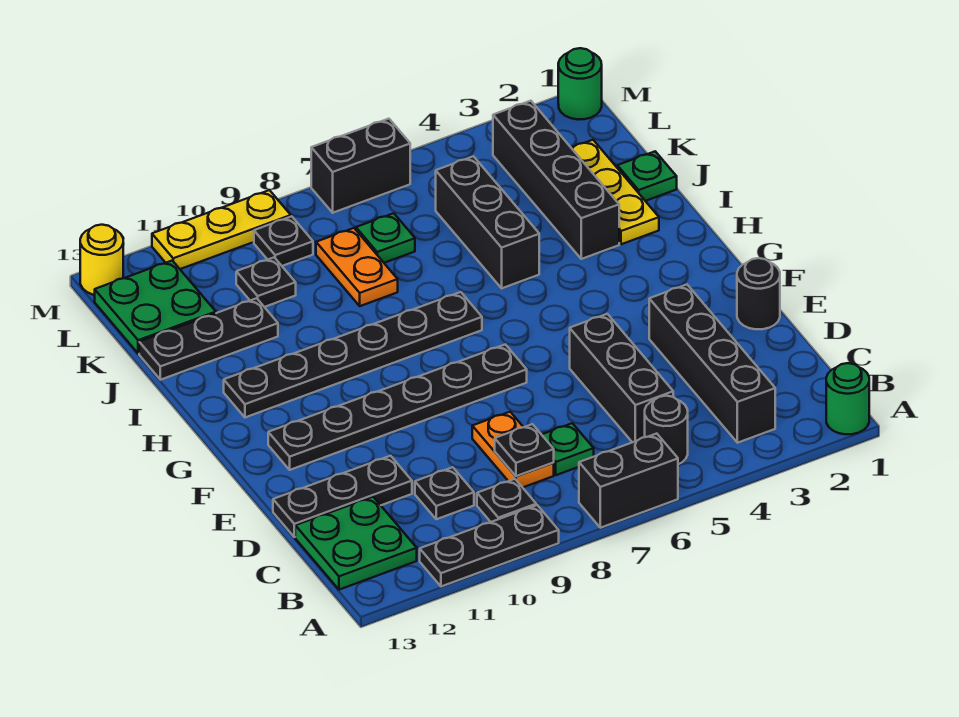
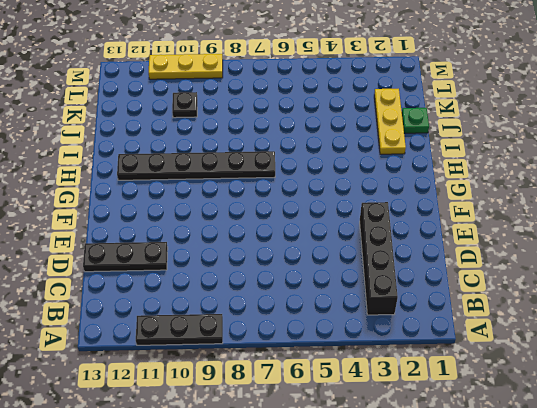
none -> green round brick A1 level 1
none -> black brick A6:A7 level 1
none -> black round brick B5 level 1
none -> black plate B9 level 1

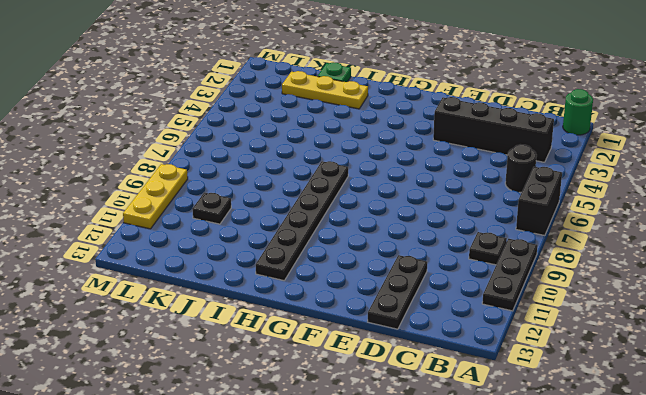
none -> green plate B12:C13 level 1
none -> black brick C5:E5 level 1
none -> green plate C7 level 1
none -> orange plate C8:D8 level 1

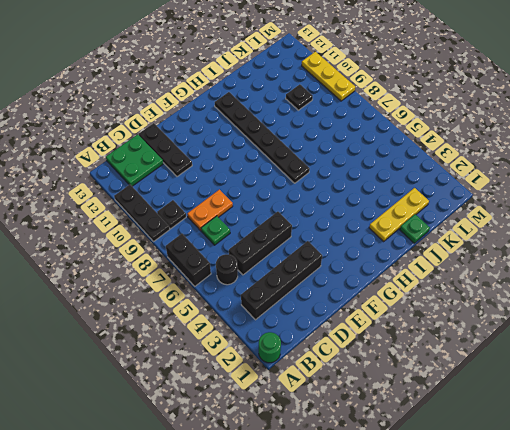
none -> black plate C10 level 1
none -> black round brick E1 level 1
none -> black plate F7:F12 level 1
none -> black brick I3:L3 level 1

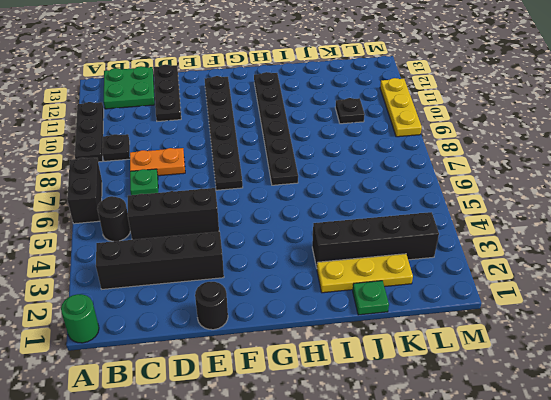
none -> black plate C10 level 1
none -> black brick I5:K5 level 1
none -> orange plate J8:K8 level 1
none -> black plate J11:J13 level 1

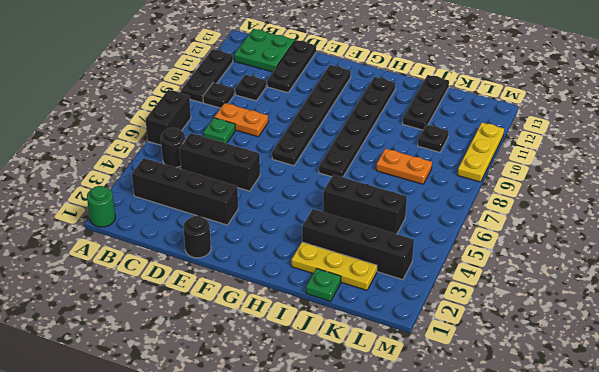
none -> green plate K7 level 1
none -> green plate K12:L13 level 1
none -> black plate L9 level 1
none -> green round brick M1 level 1

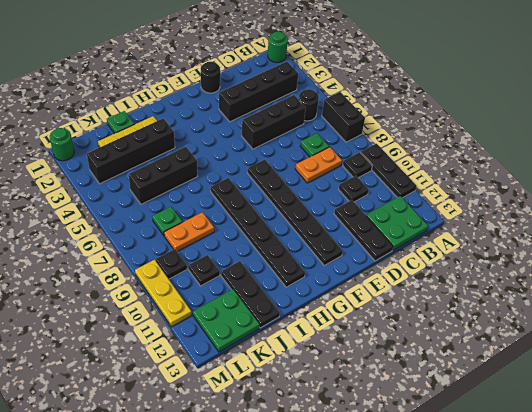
none -> black brick M6:M7 level 1
none -> yellow round brick M13 level 1
none -> black plate C8 level 2

